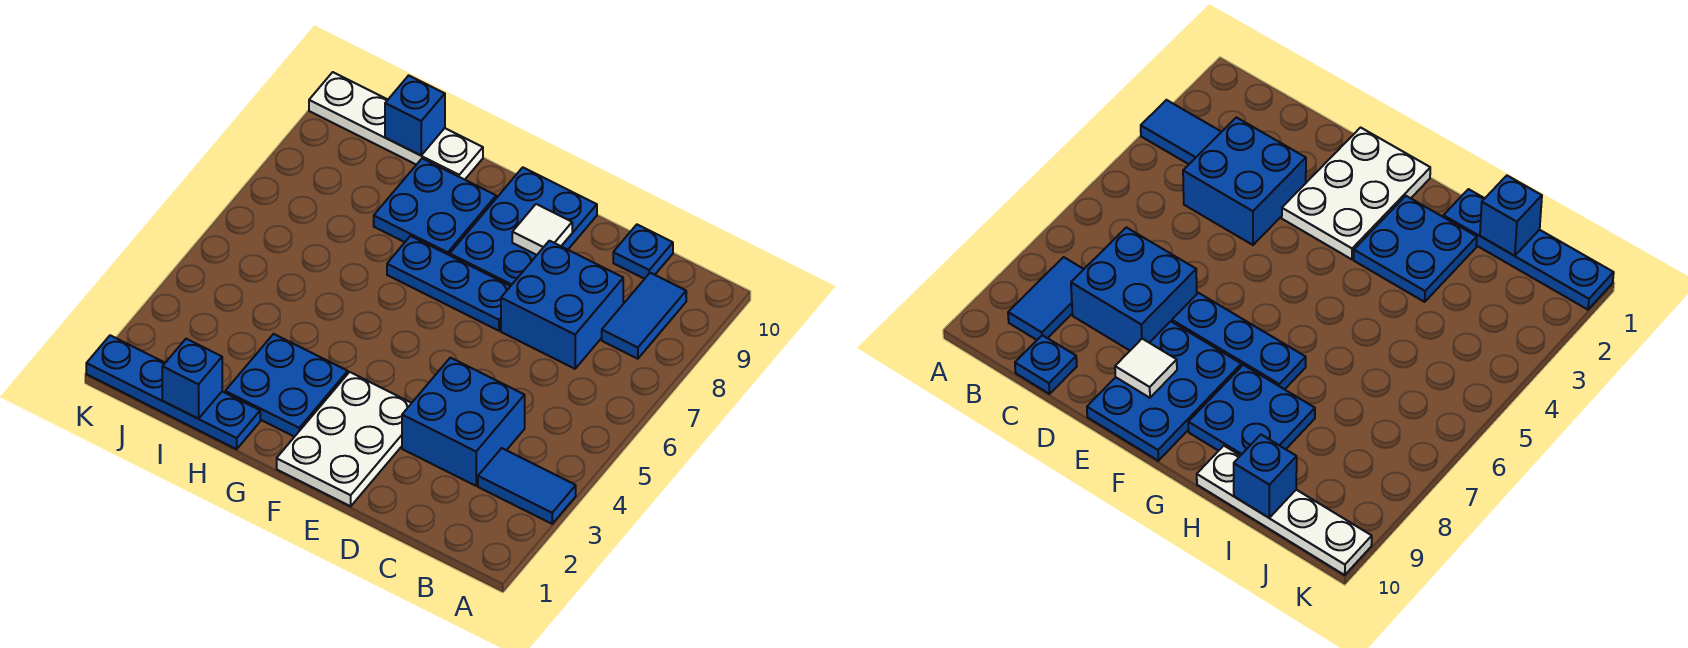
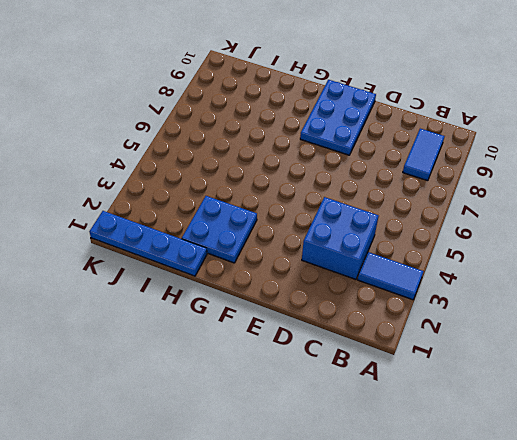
none -> blue brick C7:D8 level 1
none -> blue plate C10 level 1
none -> white plate E1:F3 level 1

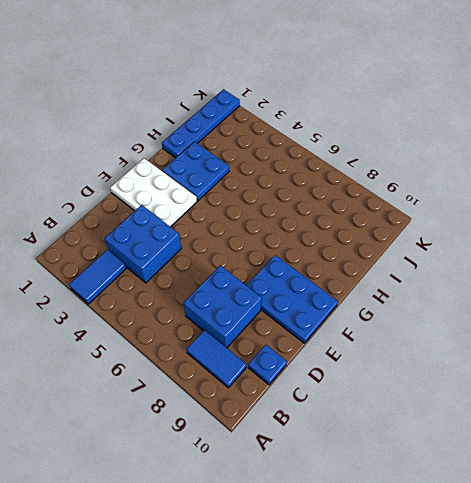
none -> blue plate E7:G7 level 1
none -> blue plate G8:H9 level 1
none -> white plate H10:K10 level 1

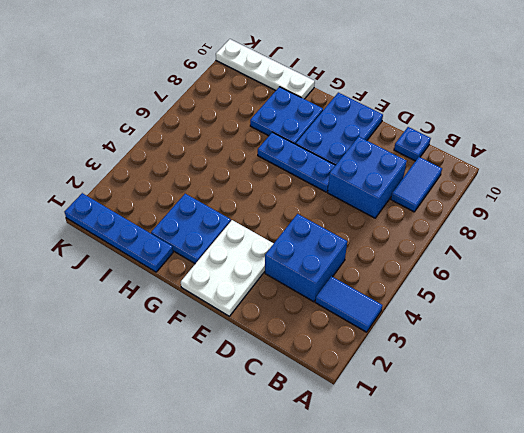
none -> white tile E9 level 2
none -> blue brick I1 level 2
none -> blue brick I10 level 2

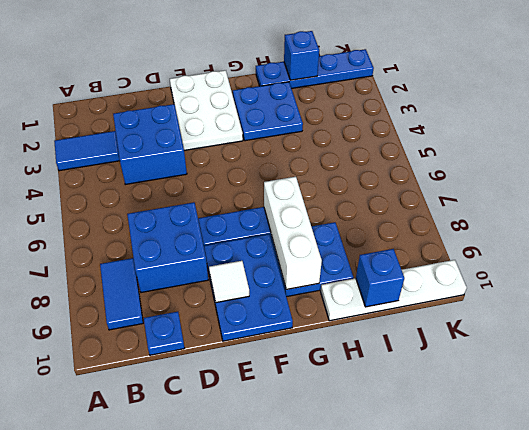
white brick G7:G9 level 2 -> none

